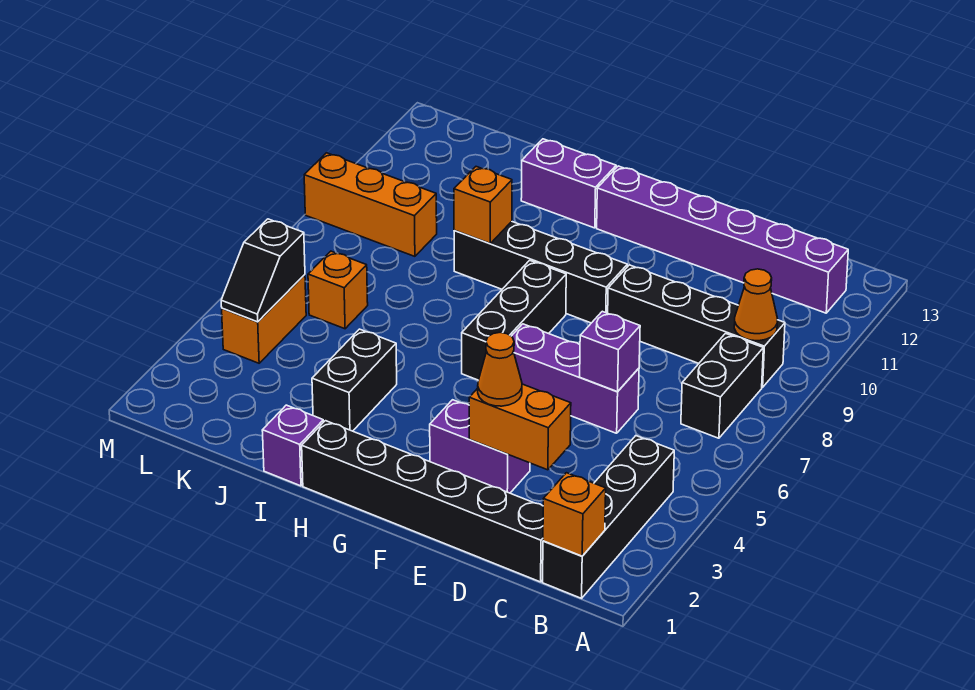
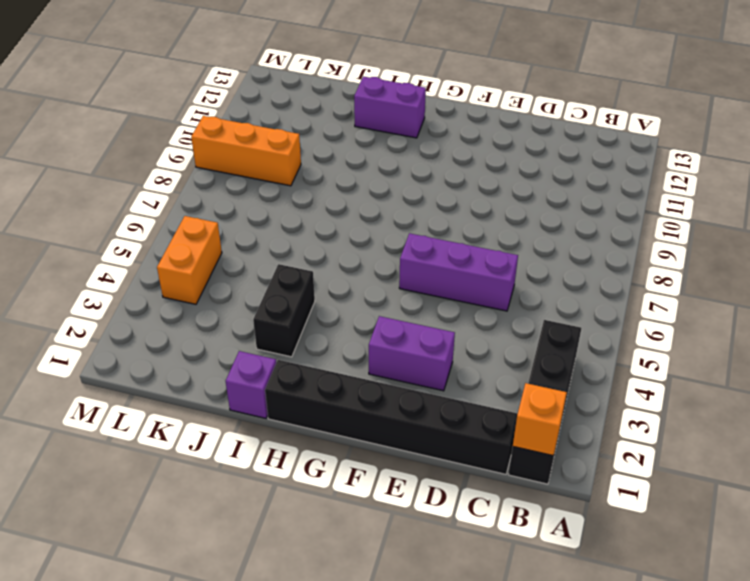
none -> black brick B7:B8 level 1
none -> black brick B9:E9 level 1
none -> purple brick B12:G12 level 1

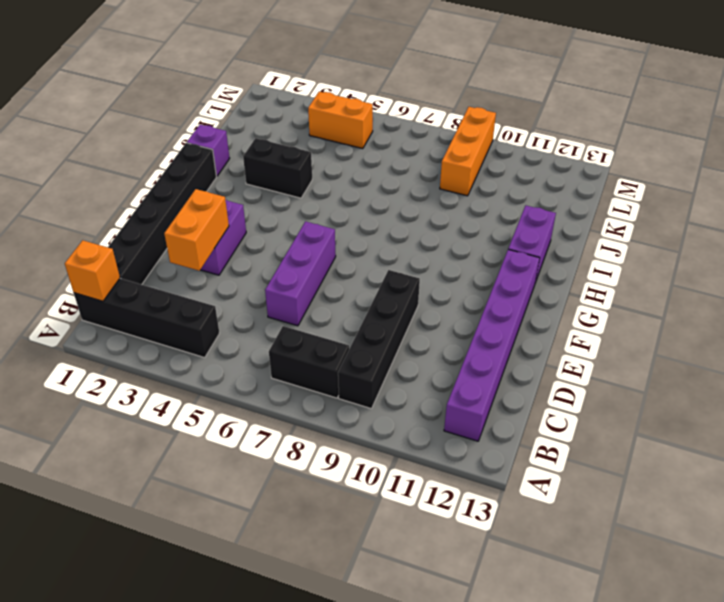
none -> black brick F9:I9 level 1
none -> black brick G6:G8 level 1
none -> orange brick K6 level 1

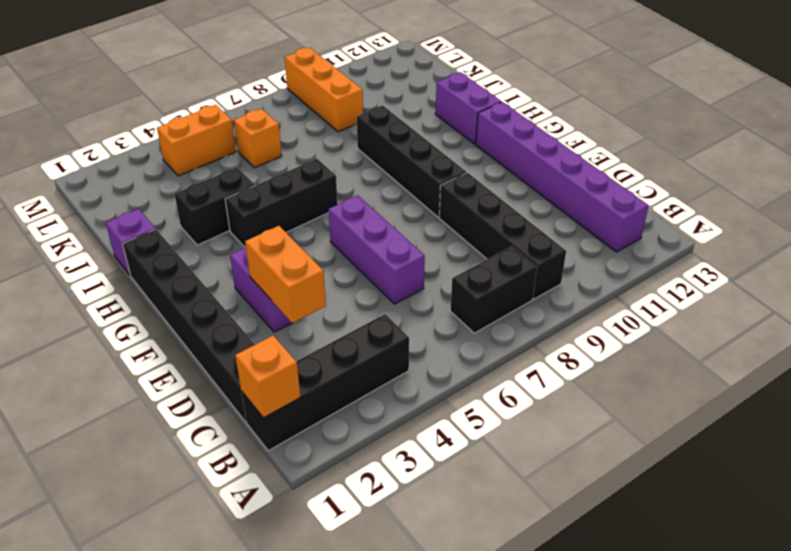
black brick H4:H6 level 1 -> black brick G6:G8 level 1
none -> orange cone B9 level 2
none -> purple brick D6 level 2
none -> orange brick I9 level 2

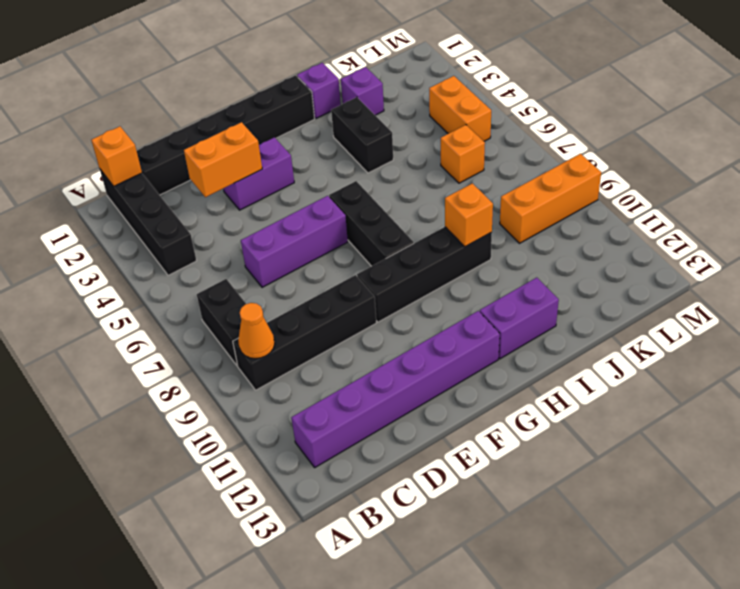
purple brick J2 level 1 -> purple brick D6 level 2
none -> black slope L4:L5 level 2 top 5
none -> orange cone E3 level 3

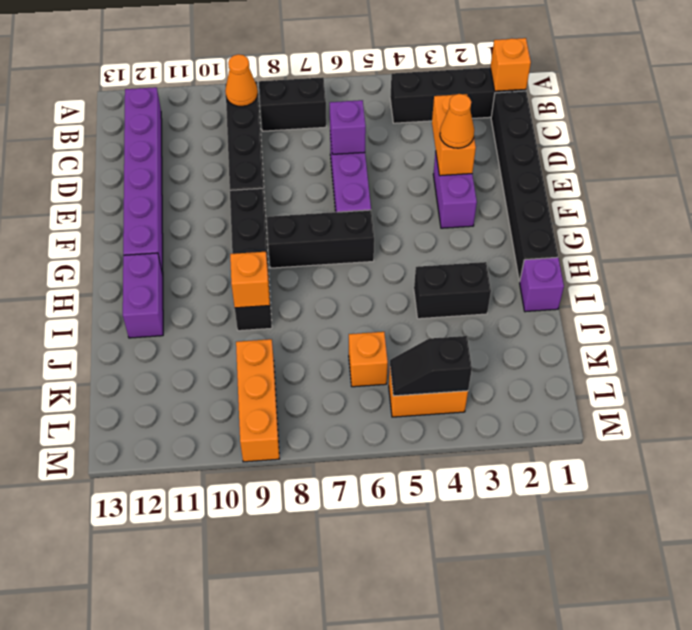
black slope L4:L5 level 2 top 4 -> black slope L4:L5 level 2 top 5

